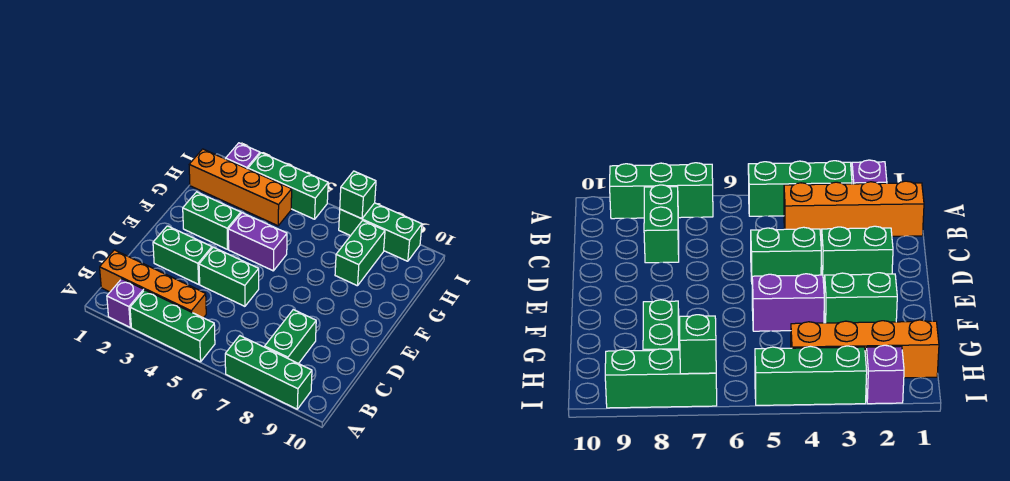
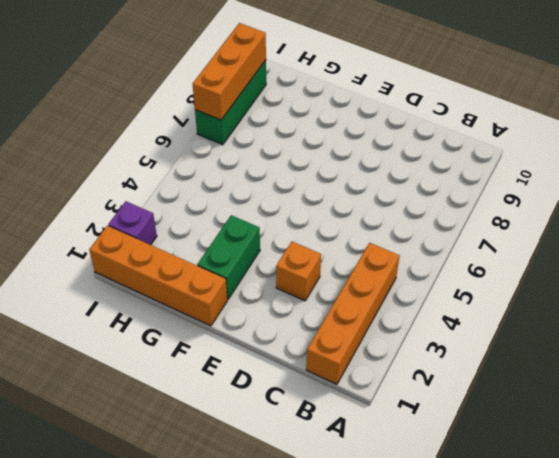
orange brick D3 level 1 -> green brick D2:D3 level 1
orange brick F1:I1 level 1 -> orange brick H1:H4 level 1
orange brick I7:I9 level 2 -> green brick I7 level 2
none -> purple brick A2 level 1
none -> green brick A3:A5 level 1
none -> green brick A7:A9 level 1

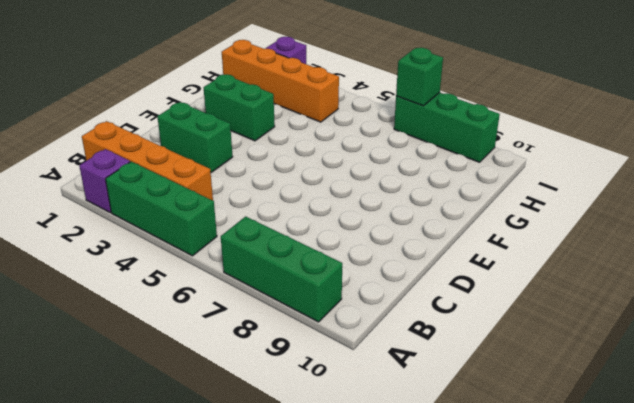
none -> green brick B8:C8 level 1
none -> green brick D4:D5 level 1
none -> purple brick F4:F5 level 1

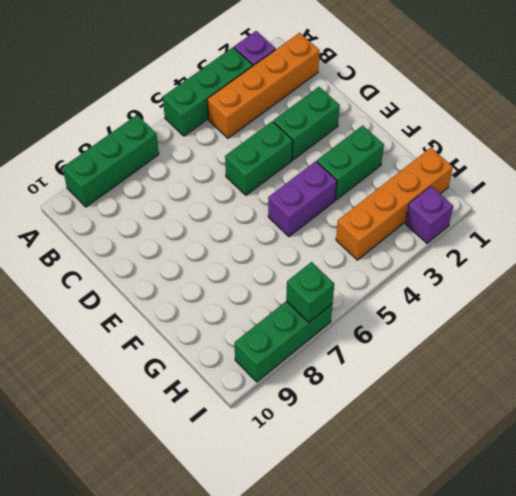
none -> green brick B8:C8 level 1
none -> green brick G8:H8 level 1
none -> green brick I3:I5 level 1

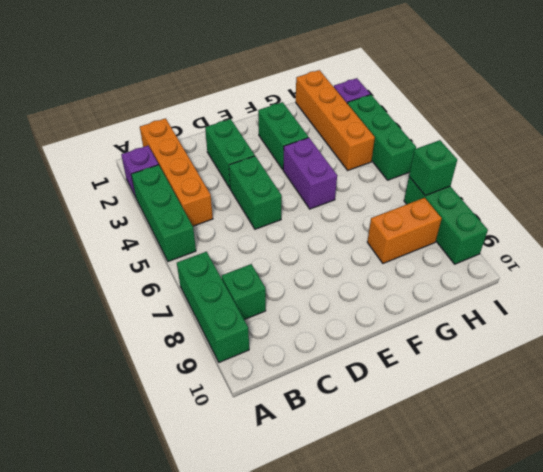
green brick B8 level 1 -> green brick B8:C8 level 1
orange brick G8:H8 level 1 -> green brick G8:H8 level 1

